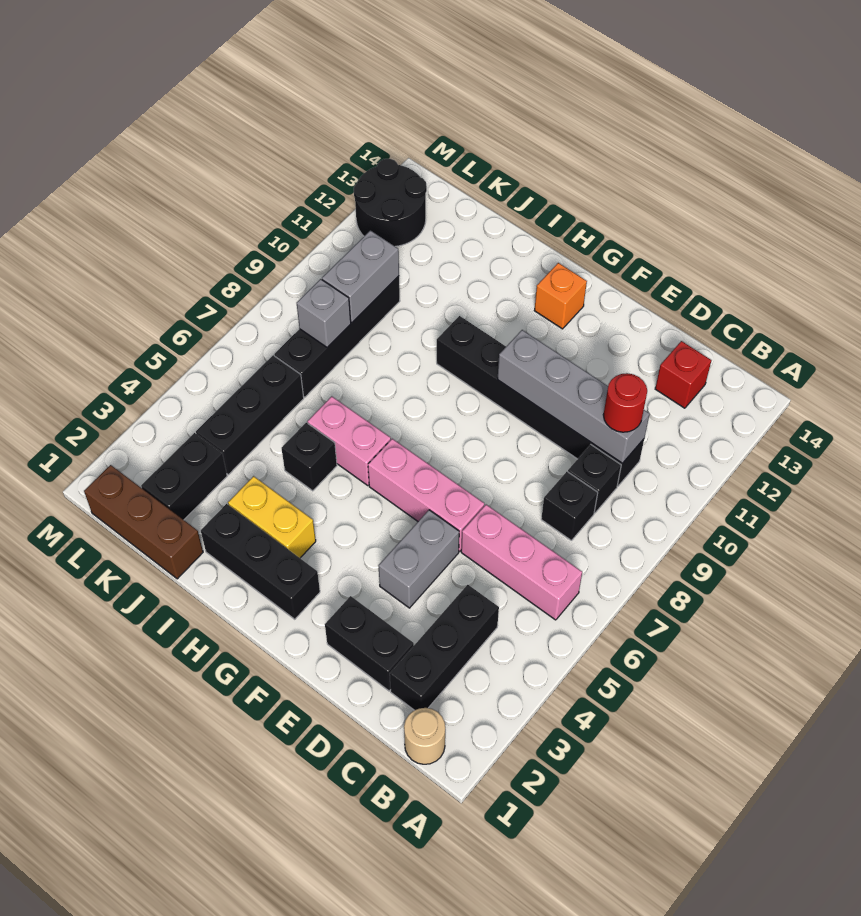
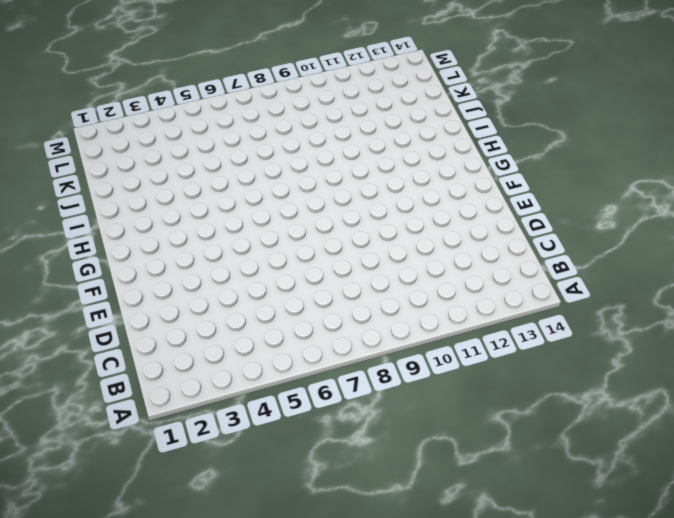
none -> tan round brick B1 level 1
none -> pink brick B6:D6 level 1
none -> black brick C2:C4 level 1

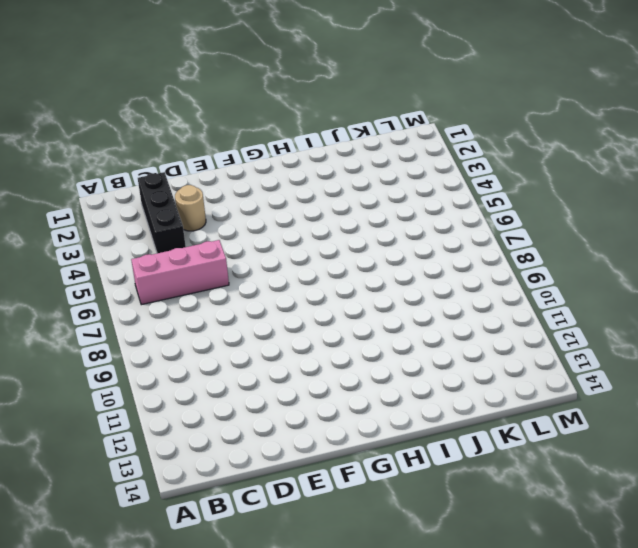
tan round brick D3 level 1 -> tan round brick B1 level 1
none -> black brick C8 level 1
none -> black brick C9 level 1
none -> black brick C10:H10 level 1

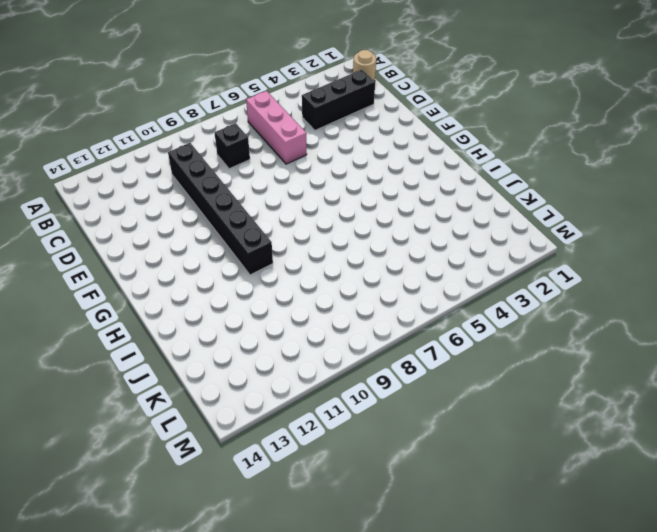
none -> black brick C9 level 1
none -> red brick C13 level 1
none -> black brick D2:E2 level 1

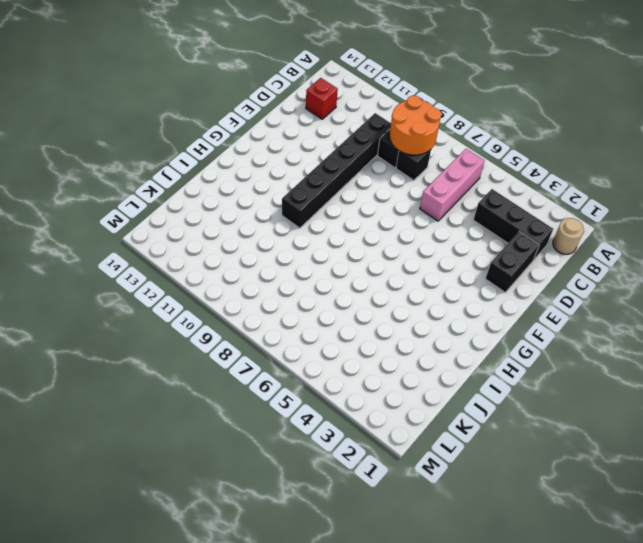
orange round brick B8:C9 level 2 -> none
none -> grey brick E4:E5 level 1
none -> pink brick E6:G6 level 1
none -> black brick G2:I2 level 1

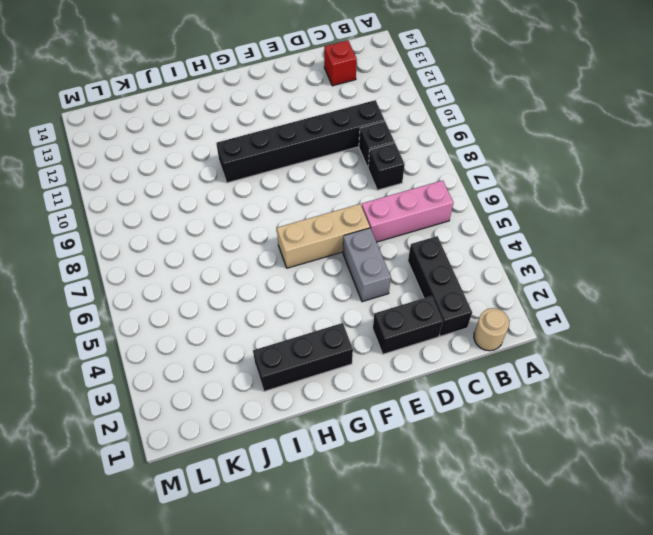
tan brick E6:G6 level 1 -> pink brick E6:G6 level 1
none -> orange brick G13 level 1
none -> yellow brick H3:I3 level 1
none -> pink brick H6:I6 level 1

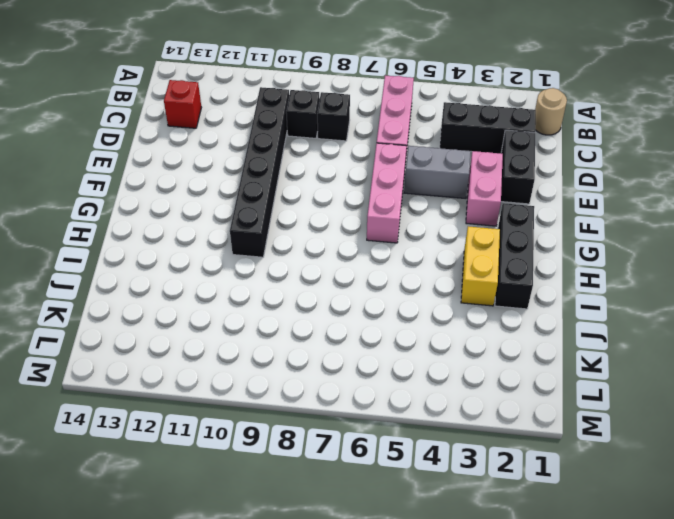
pink brick E3:F3 level 1 -> pink brick H6:I6 level 1
none -> orange brick G13 level 1
none -> black brick I5 level 1
none -> brown brick J1:L1 level 1

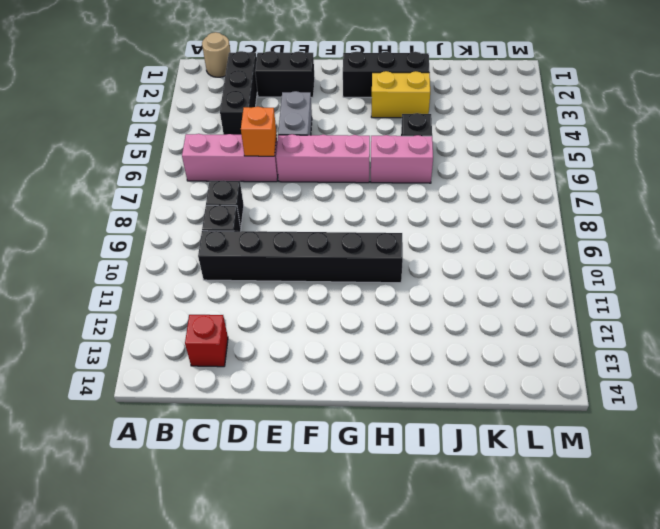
orange brick D6 level 2 -> orange brick G13 level 1
none -> brown brick J1:L1 level 1
none -> black brick K2:K3 level 1
none -> black brick K4:K6 level 1

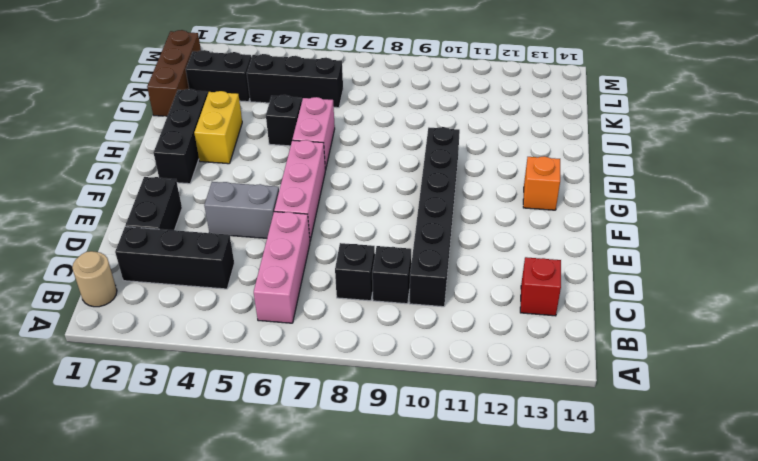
none -> black brick K7:K10 level 1
none -> black round brick L12:M13 level 1
none -> grey brick C10:F10 level 2

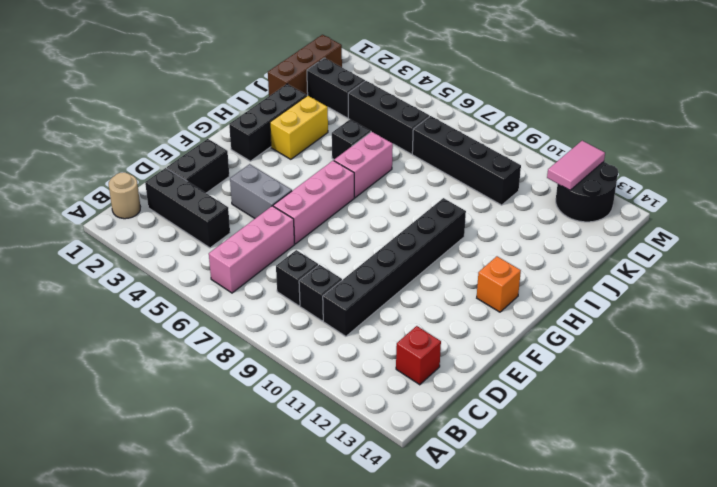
pink tile L12:M12 level 2 -> none
none -> grey brick C10:F10 level 2
none -> grey brick K8 level 2
none -> grey brick K9:K10 level 2

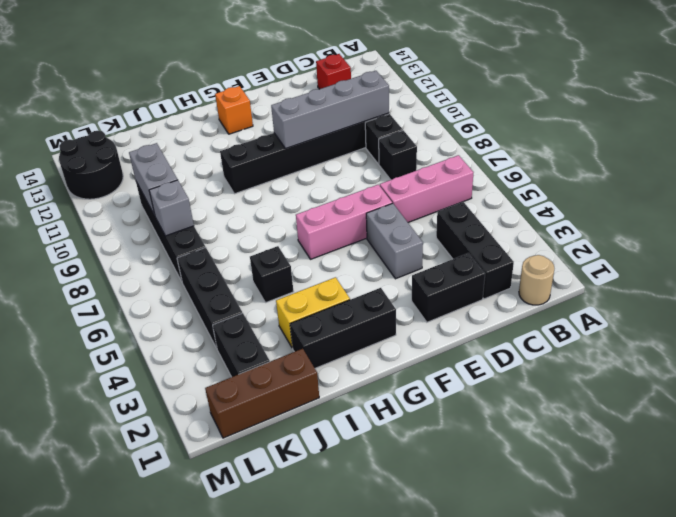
none -> pink brick H6:I6 level 1
none -> red round brick C10 level 3

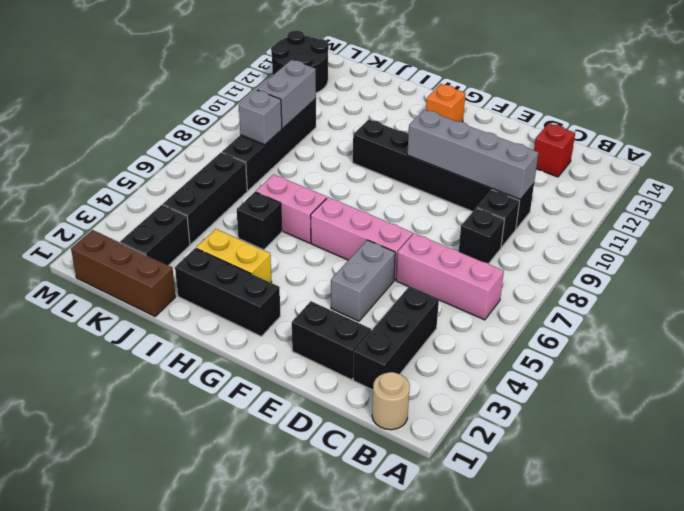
none -> red round brick C10 level 3

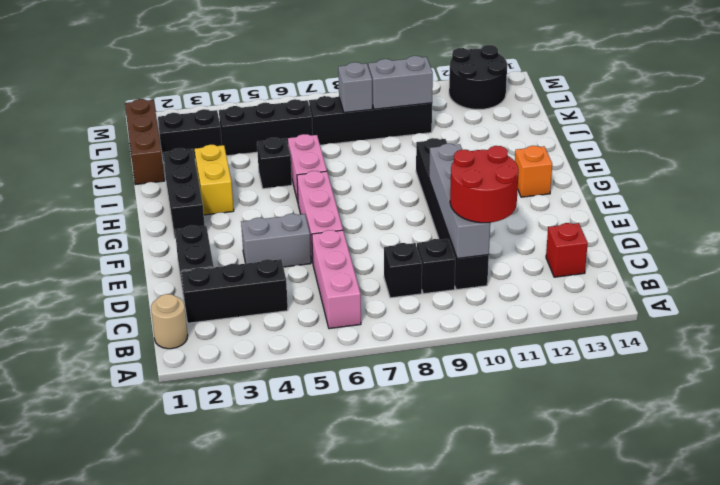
red round brick C10:D11 level 3 -> red round brick C10 level 3

